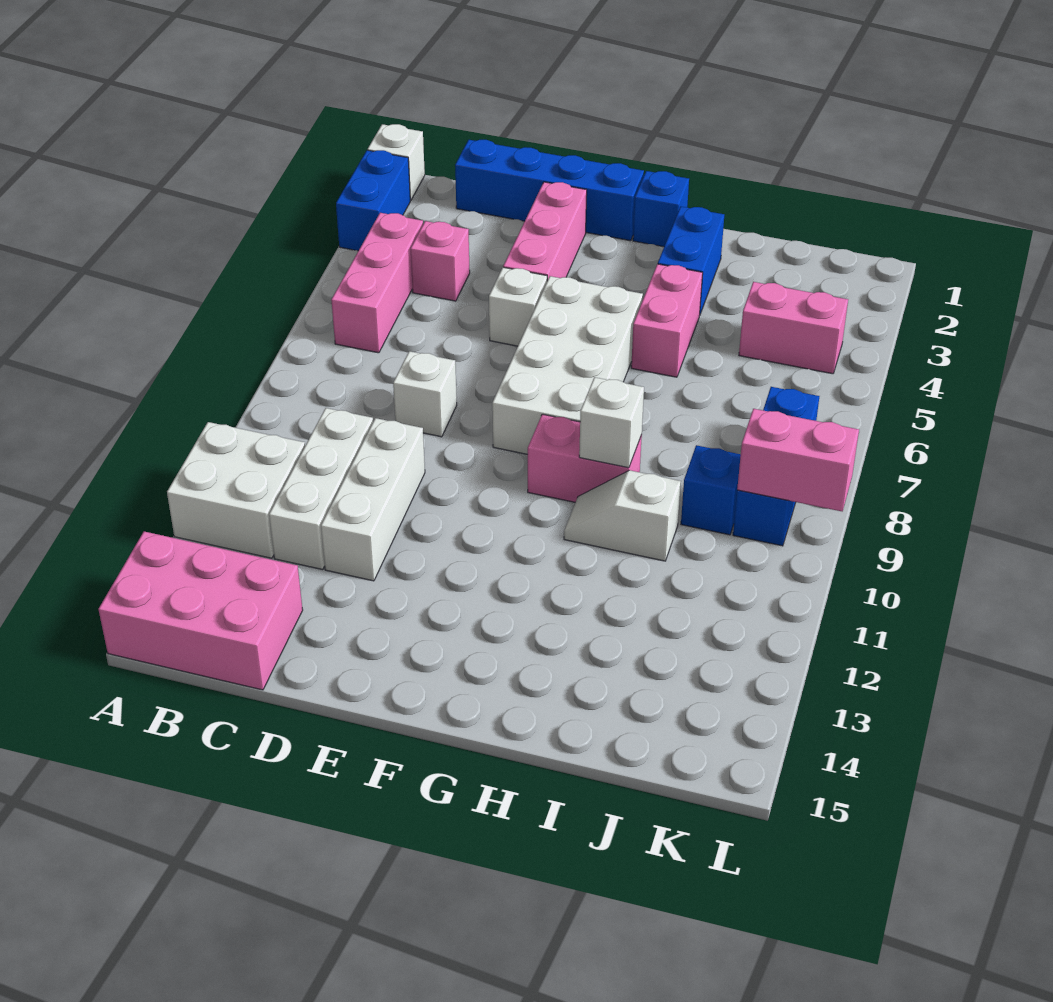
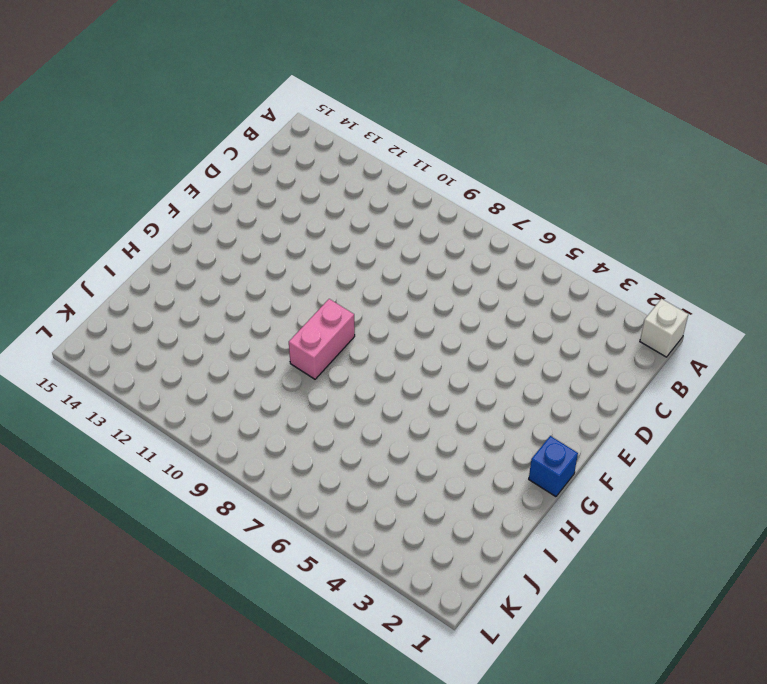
none -> blue brick A2:A3 level 1
none -> white brick A11:B12 level 1
none -> pink brick A14:C15 level 1

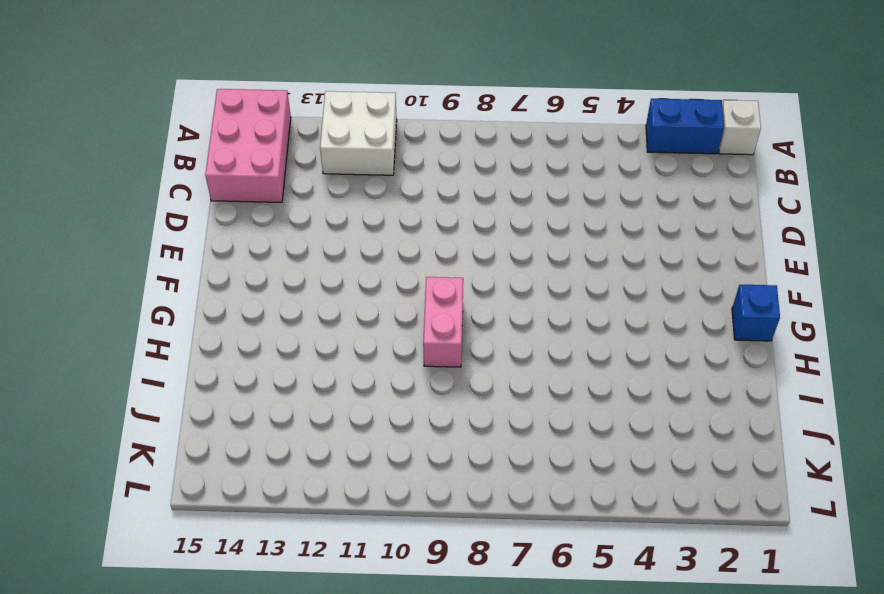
none -> pink brick B4:B6 level 1
none -> blue brick C1:F1 level 1
none -> pink brick C4 level 1

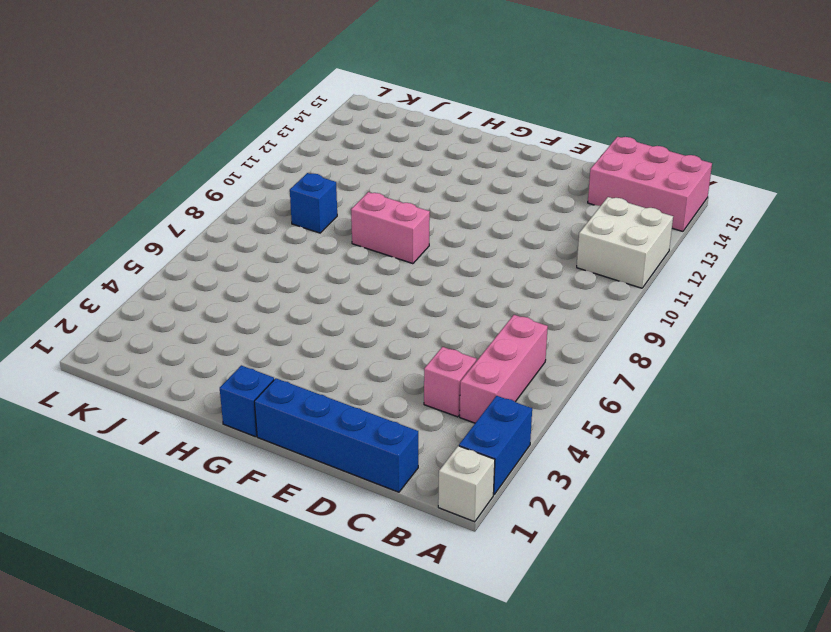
none -> white brick C10:C12 level 1
none -> white brick D8 level 1
none -> white brick D10:D12 level 1

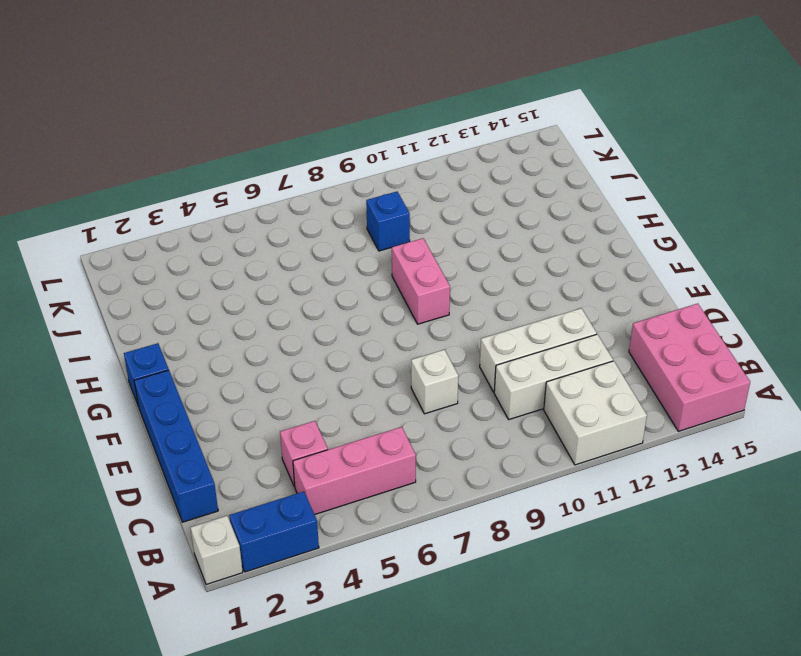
none -> pink brick E2:E4 level 1
none -> white brick E5 level 1
none -> white brick F5:G8 level 1

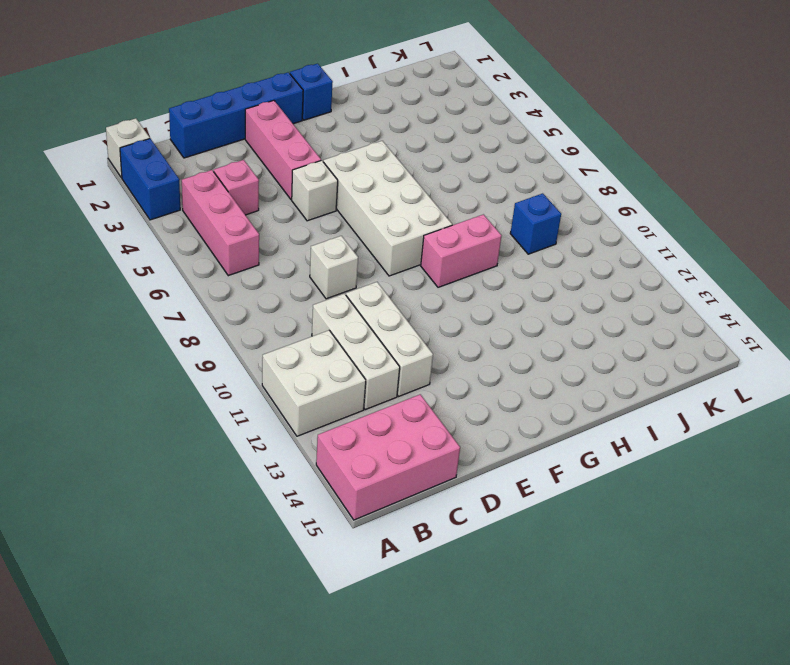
none -> blue brick H2:H3 level 1
none -> pink brick H4:H5 level 1
none -> white slope H10:I10 level 1 top I

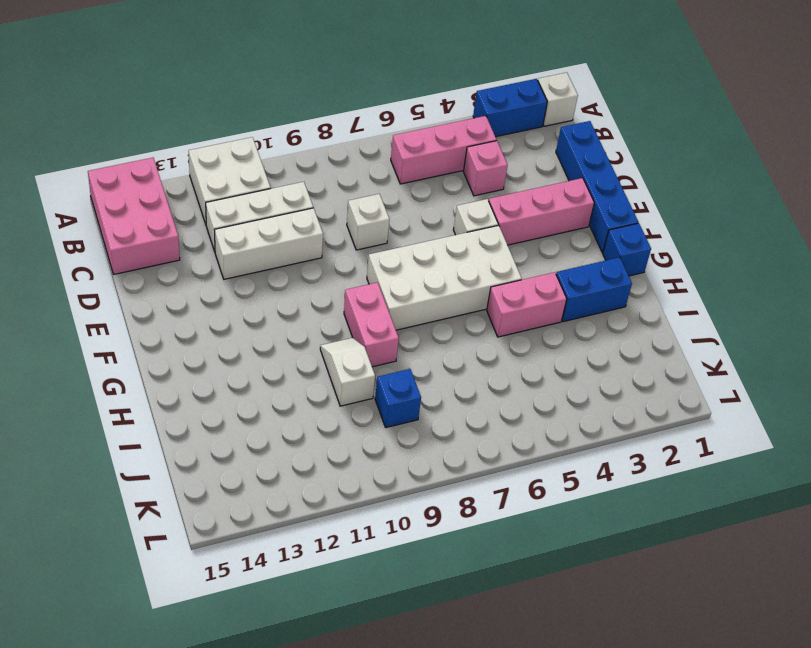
none -> pink brick J4:K4 level 1
none -> blue brick K7:K9 level 1
none -> white brick H9 level 2

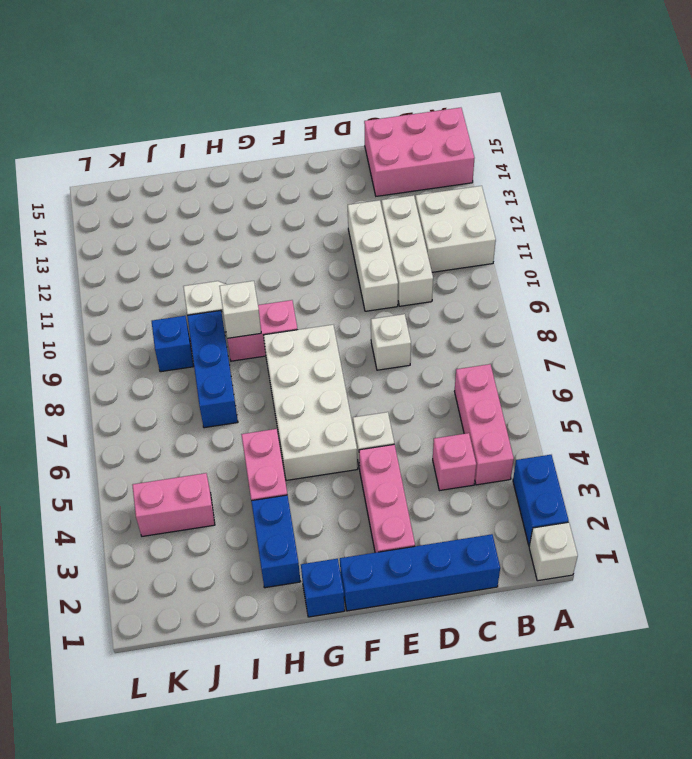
blue brick I7:I9 level 1 -> blue brick K7:K9 level 1
none -> pink brick K9:L9 level 2

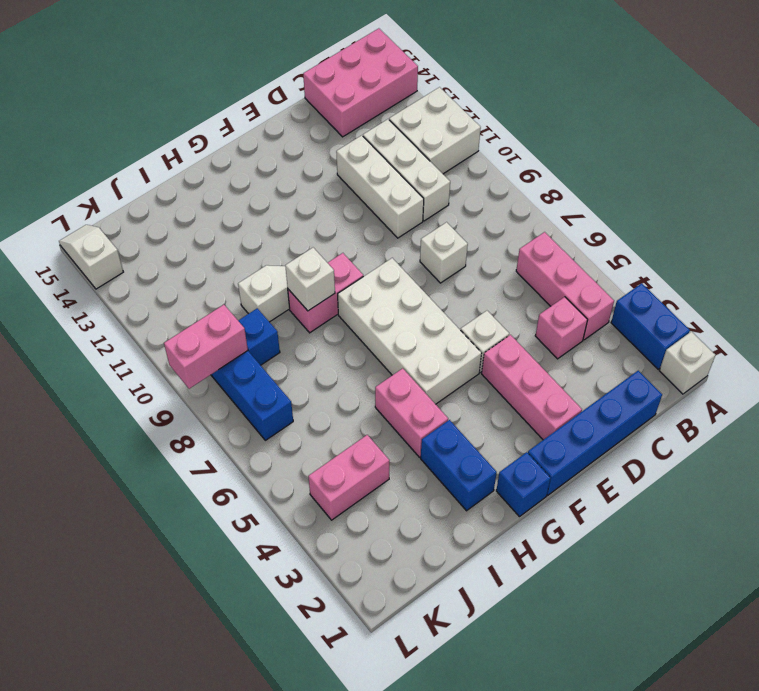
white slope L14:L15 level 1 top 14 -> none

